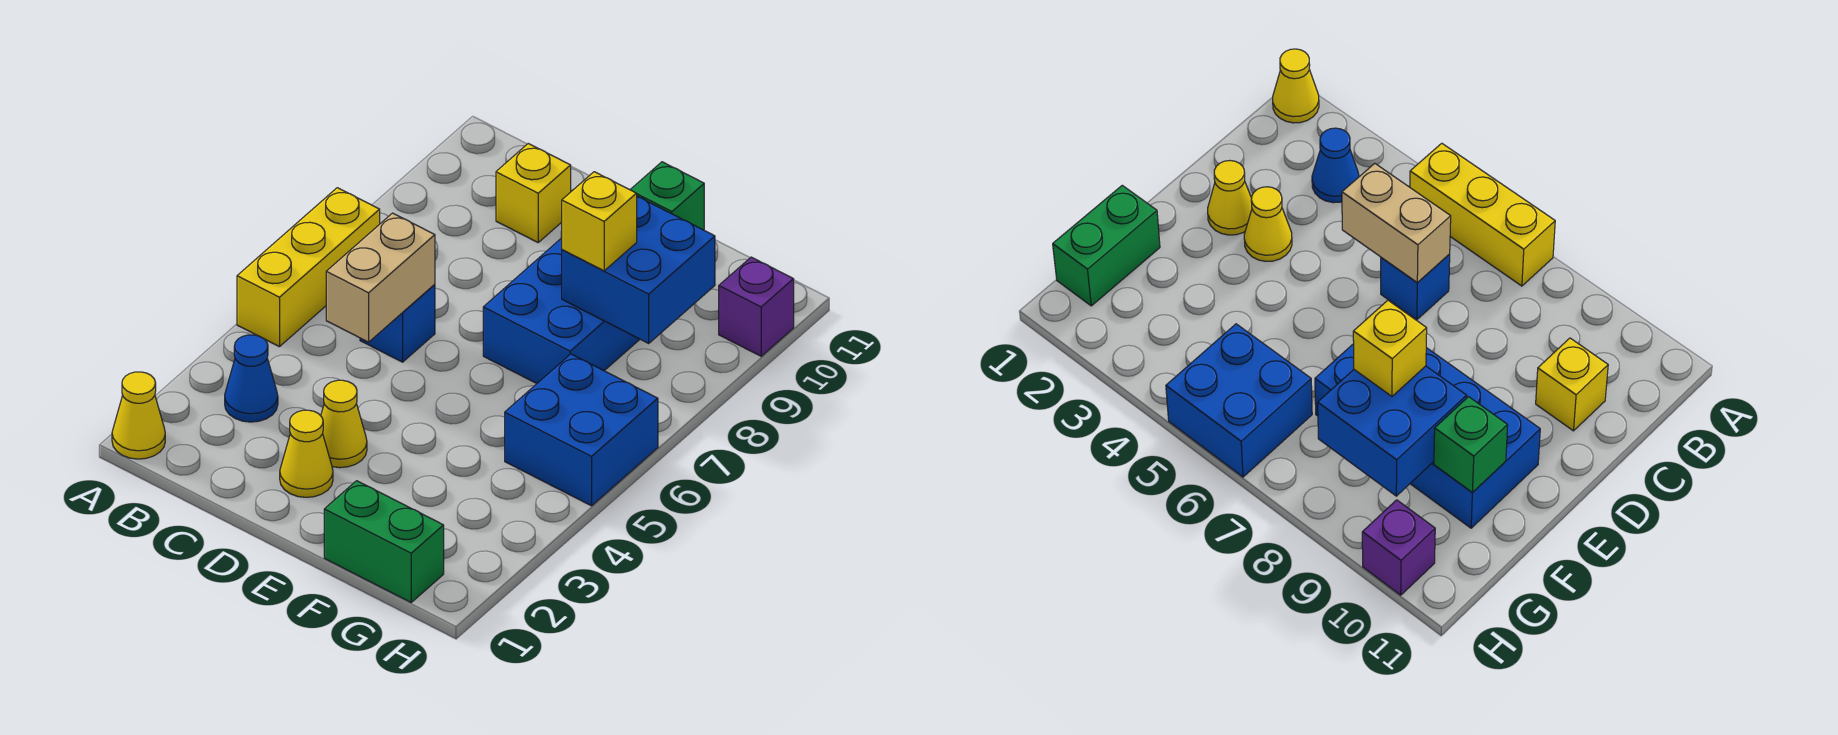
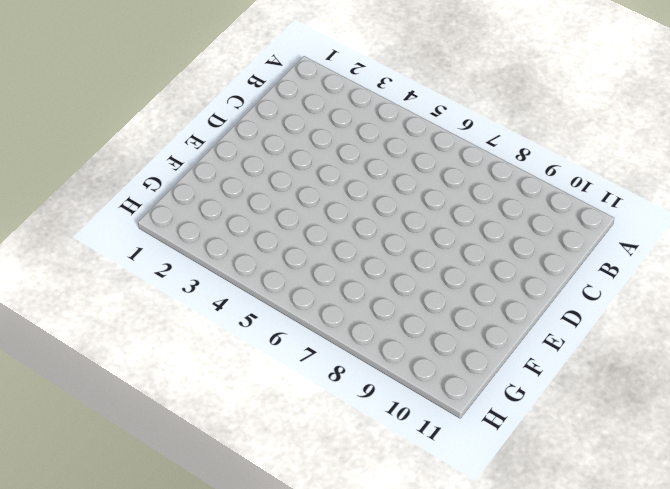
none -> yellow cone A1 level 1
none -> yellow brick A5:A7 level 1
none -> blue cone B3 level 1

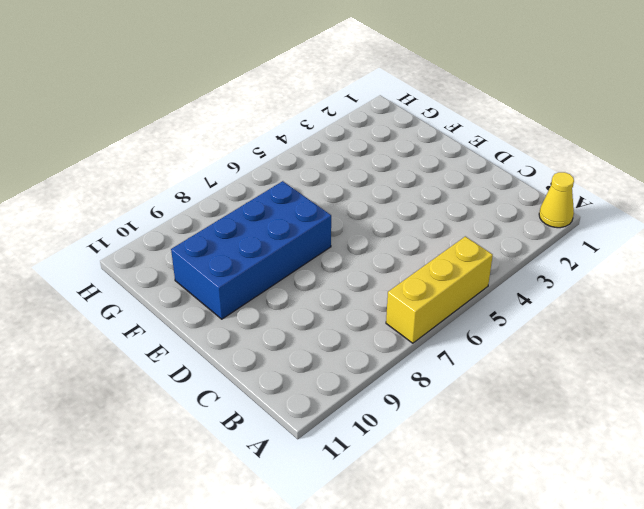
none -> blue cone B3 level 1
none -> blue brick C6 level 1
none -> yellow brick C10 level 1

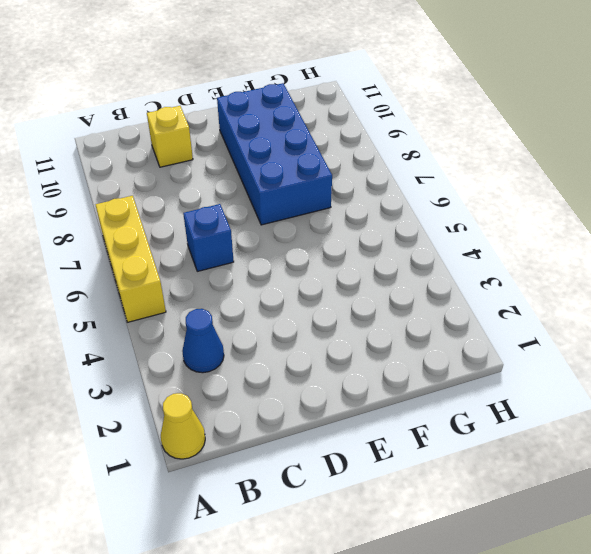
none -> yellow cone D2 level 1
none -> yellow cone D3 level 1
none -> green brick F1:G1 level 1

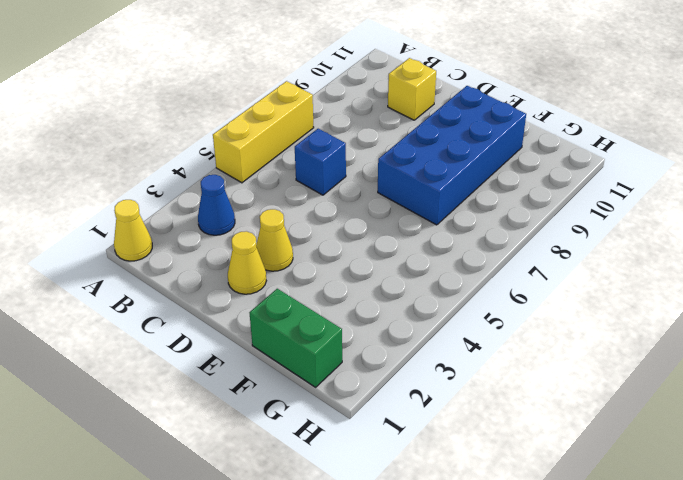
none -> blue brick G5:H6 level 1
none -> purple brick H10 level 1
none -> tan brick C5:C6 level 2

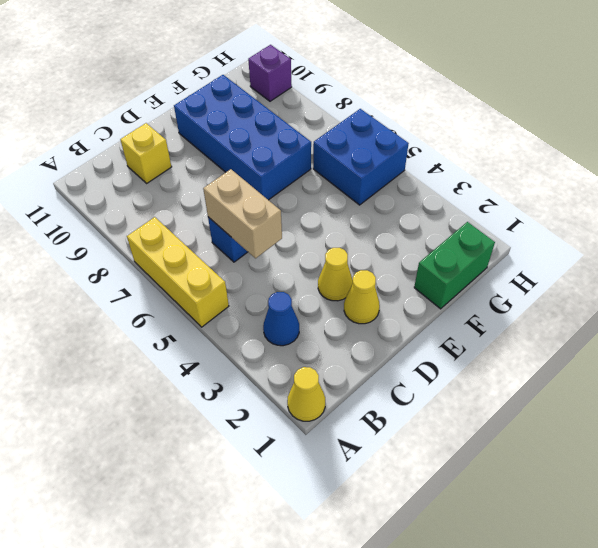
none -> blue brick F8:G9 level 2
none -> green brick F10 level 2
none -> yellow brick F8 level 3

